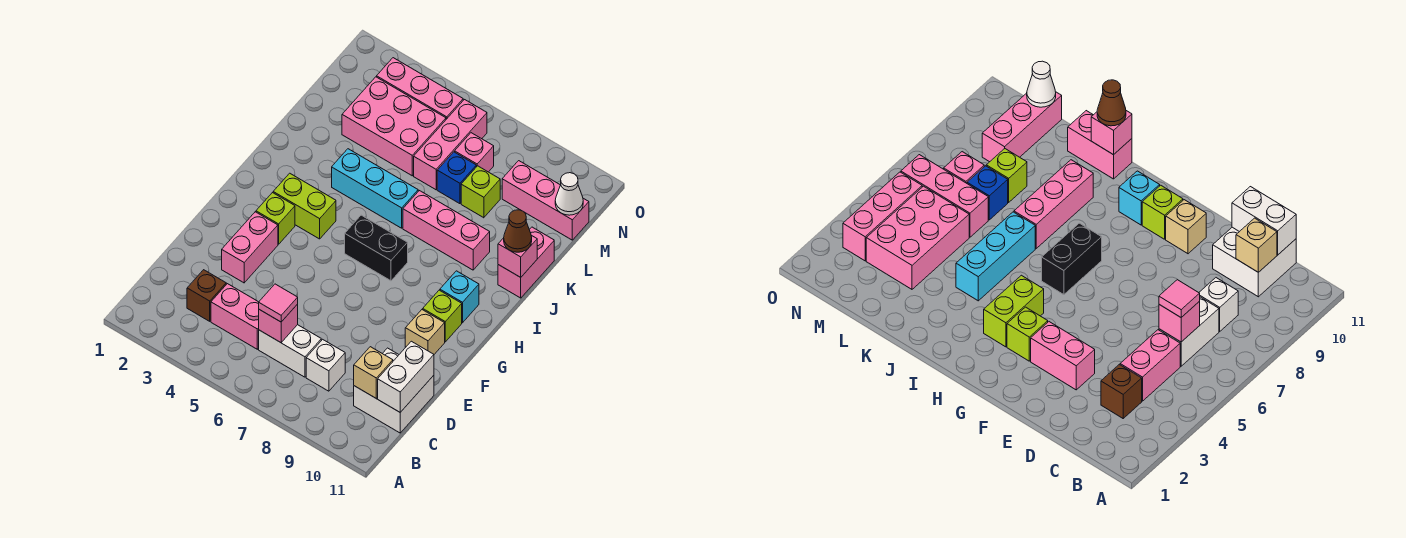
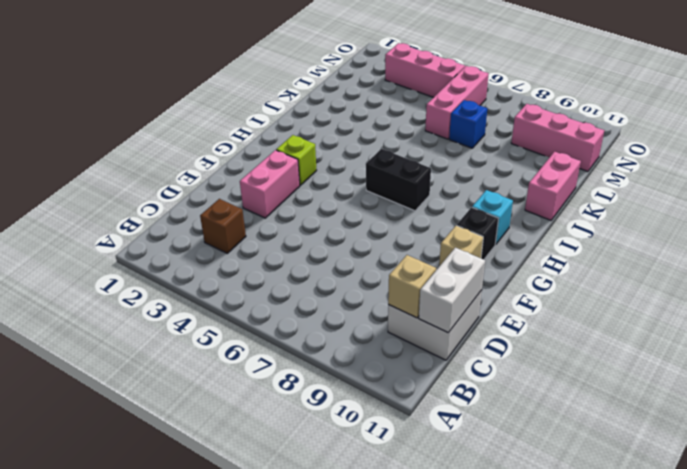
black brick G10 level 1 -> lime brick G10 level 1
none -> pink brick C4:C5 level 1
none -> white brick C6:C7 level 1
none -> white brick C8 level 1

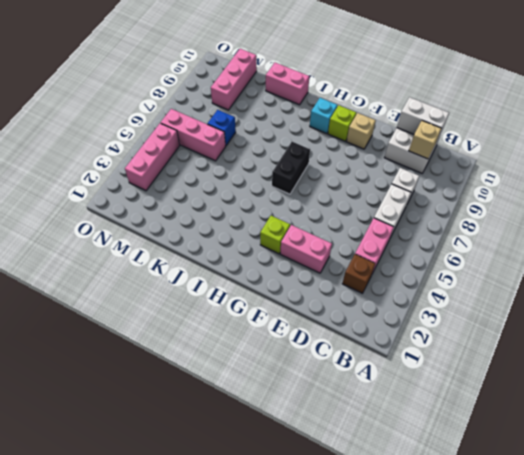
none -> lime brick H3:H4 level 1
none -> cyan brick J4:J6 level 1
none -> pink brick J7:J9 level 1

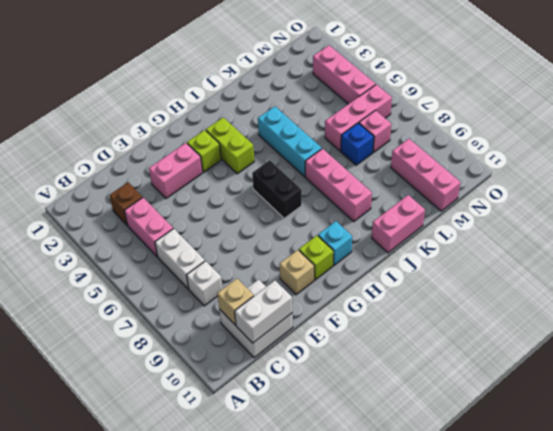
none -> pink brick L3:M5 level 1
none -> lime brick L8 level 1
none -> pink brick C6 level 2

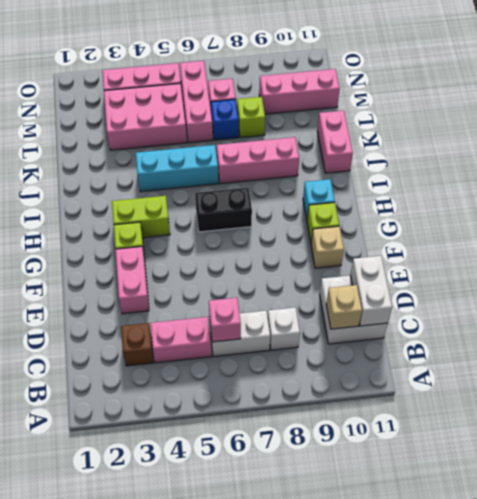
none -> pink brick J11 level 2
none -> white cone M11 level 2
none -> pink tile C6 level 3

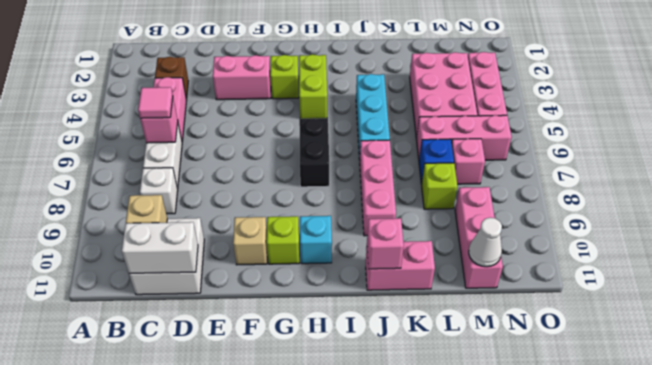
none -> brown cone J11 level 3

